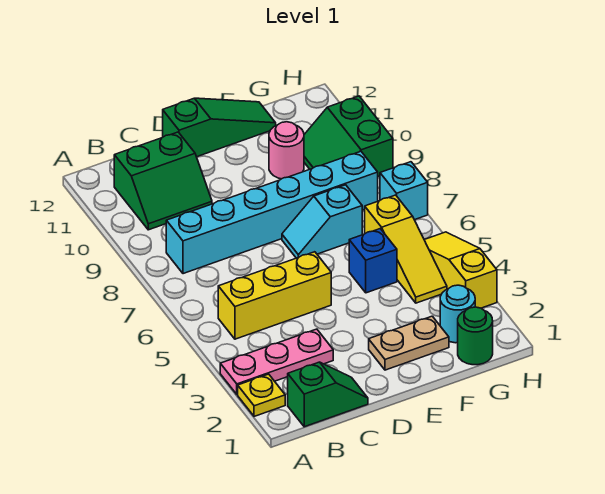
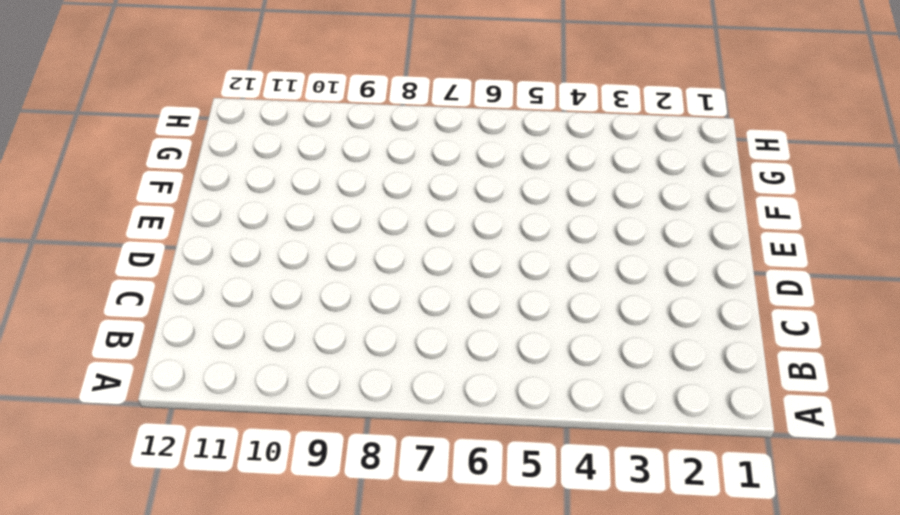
none -> yellow plate A2 level 1
none -> pink plate A3:C3 level 1
none -> green slope B1:C1 level 1 top B

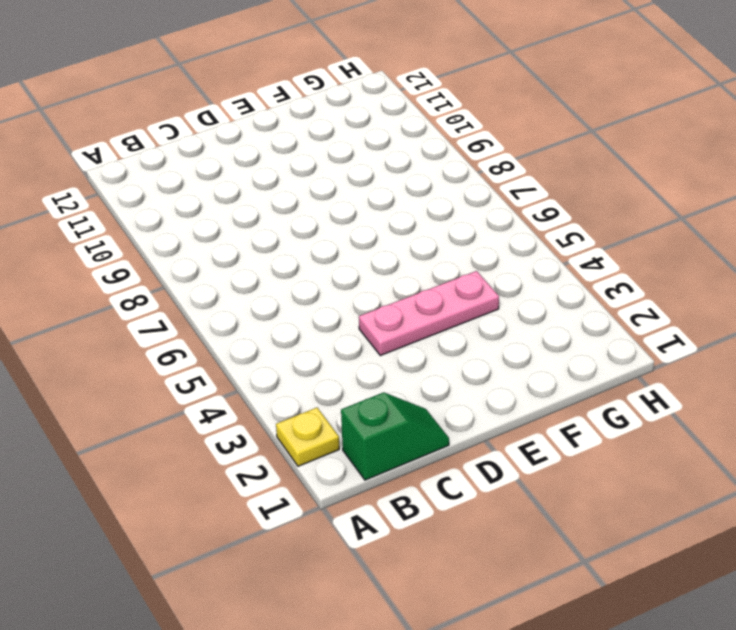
pink plate D4:F4 level 1 -> pink plate A3:C3 level 1
none -> yellow brick B5:D5 level 1
none -> cyan brick B8:G8 level 1
none -> green slope B10:C11 level 1 top 11

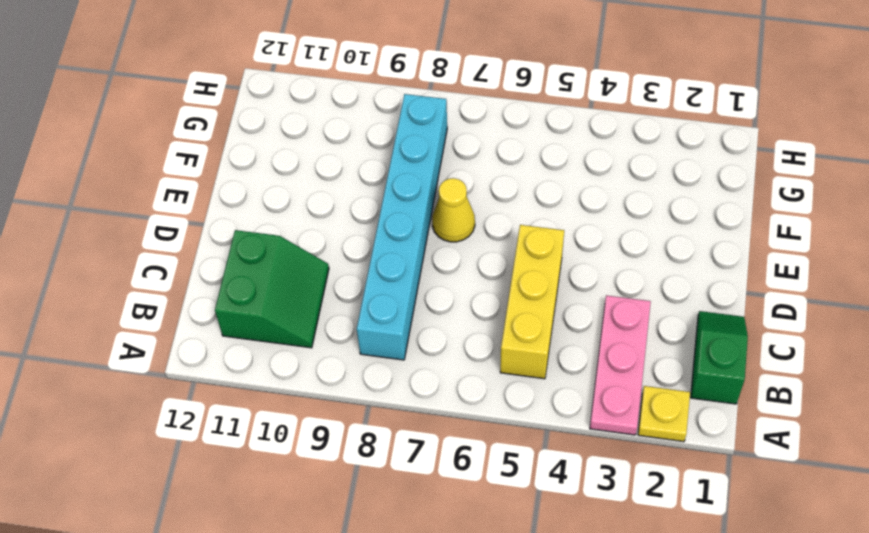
yellow cone E7 level 1 -> cyan slope E7:F7 level 1 top F
none -> green slope D12:F12 level 1 top D
none -> tan plate E2:F2 level 1
none -> blue brick F5 level 1

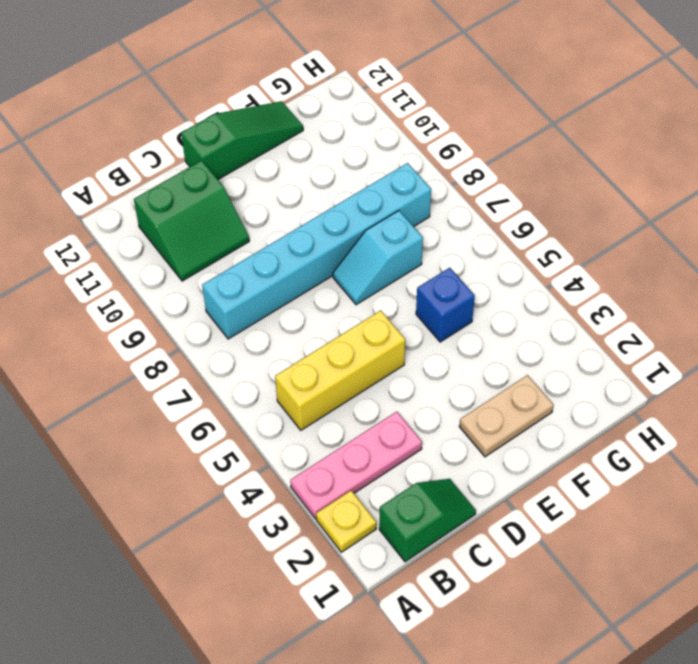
none -> pink round brick F10 level 1
none -> green round brick G1 level 1
none -> cyan round brick G2 level 1

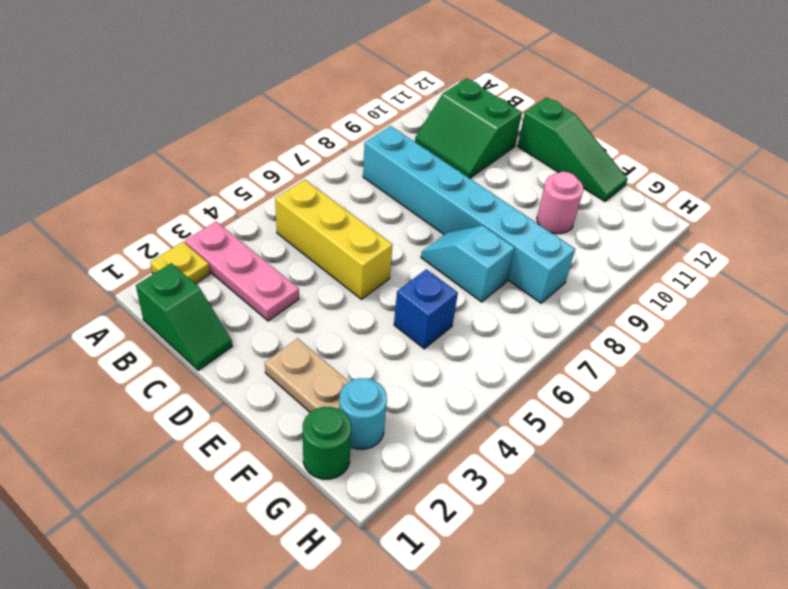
none -> yellow slope G4:G6 level 1 top 6
none -> green slope G9:H10 level 1 top H
none -> yellow slope H3:H5 level 1 top 3

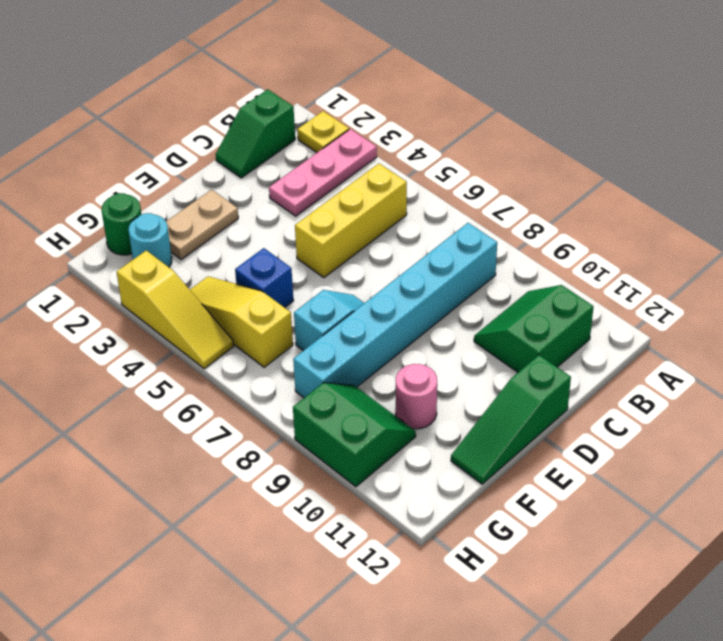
none -> cyan brick H7 level 1

